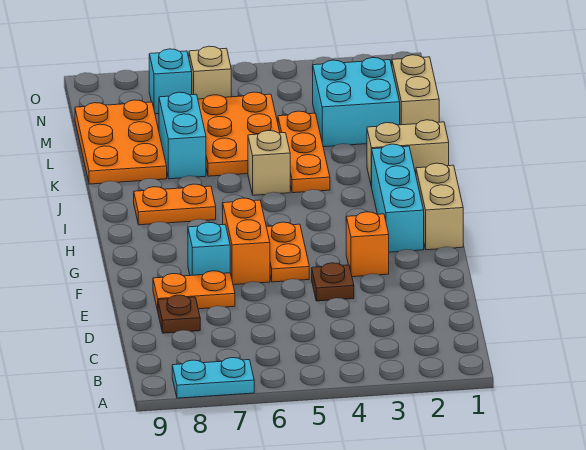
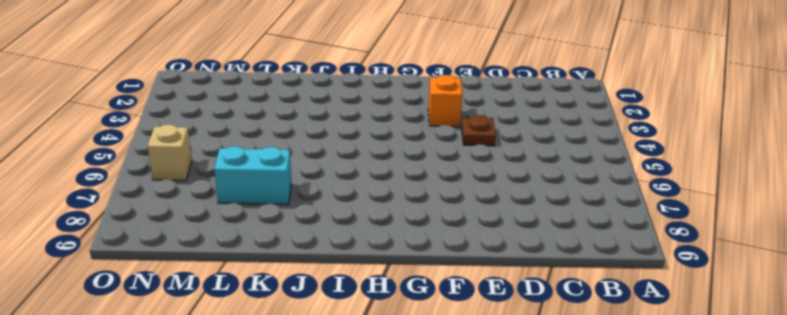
none -> cyan plate A7:A8 level 1
none -> brown plate D8 level 1
none -> orange plate E7:E8 level 1

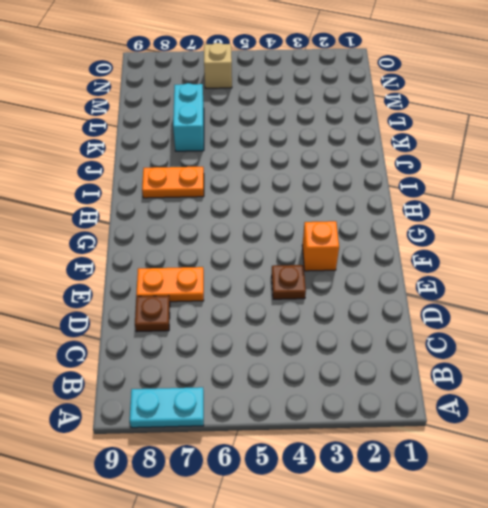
none -> orange plate F5:G5 level 1
none -> orange brick F6:G6 level 1
none -> cyan brick F7 level 1

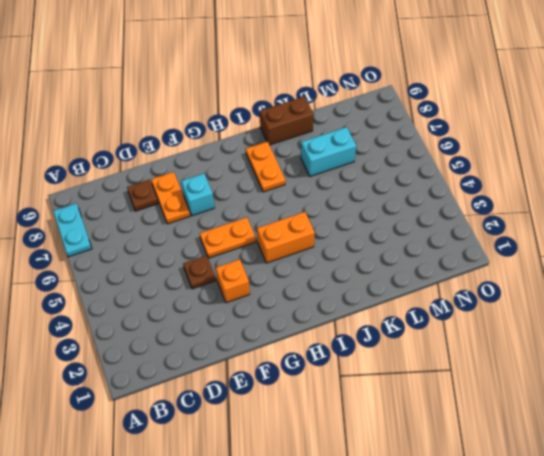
orange brick H4:I4 level 1 -> orange brick F6:G6 level 1
brown brick J9:K9 level 1 -> orange plate K8:M9 level 1
none -> tan brick G1:H1 level 1
none -> cyan brick G2:I2 level 1
none -> tan brick J1:J2 level 1

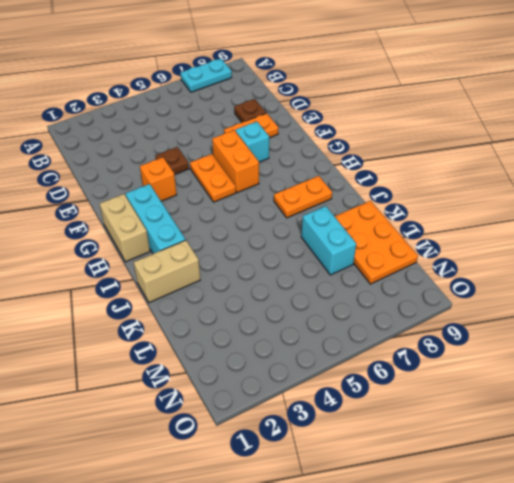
none -> orange plate J4:L4 level 1
none -> tan brick J5 level 1
none -> orange plate K5:M6 level 1

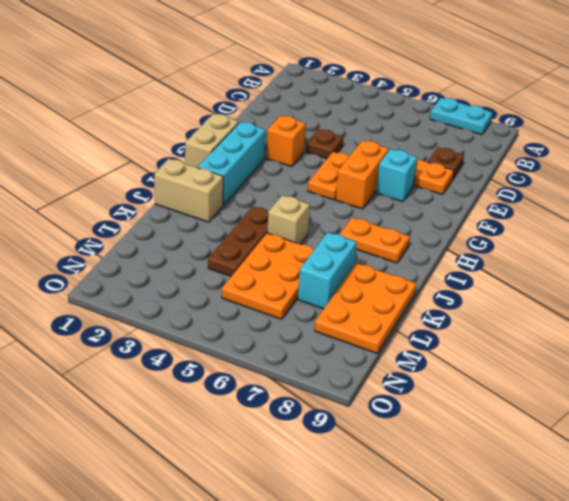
brown plate J4:L4 level 1 -> orange plate J4:L4 level 1
none -> tan brick L1:M1 level 1
none -> cyan brick L2:M3 level 1
none -> tan brick N6 level 1

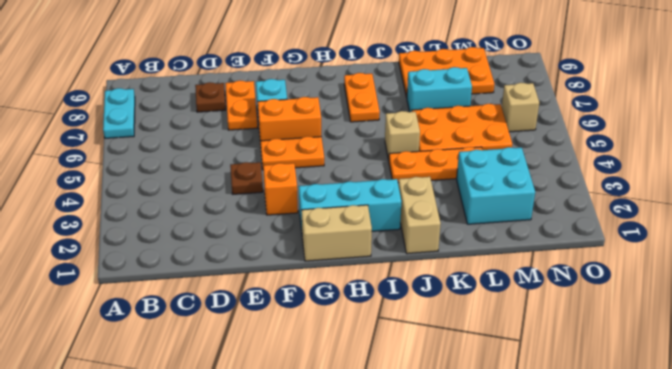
none -> tan brick L1:M1 level 1
none -> cyan brick N7 level 1

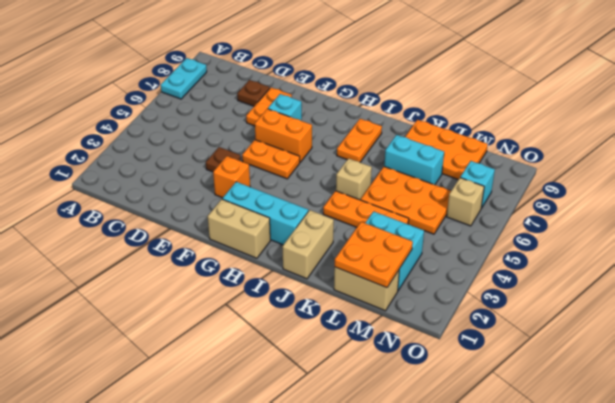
orange plate L1:M2 level 2 -> none

